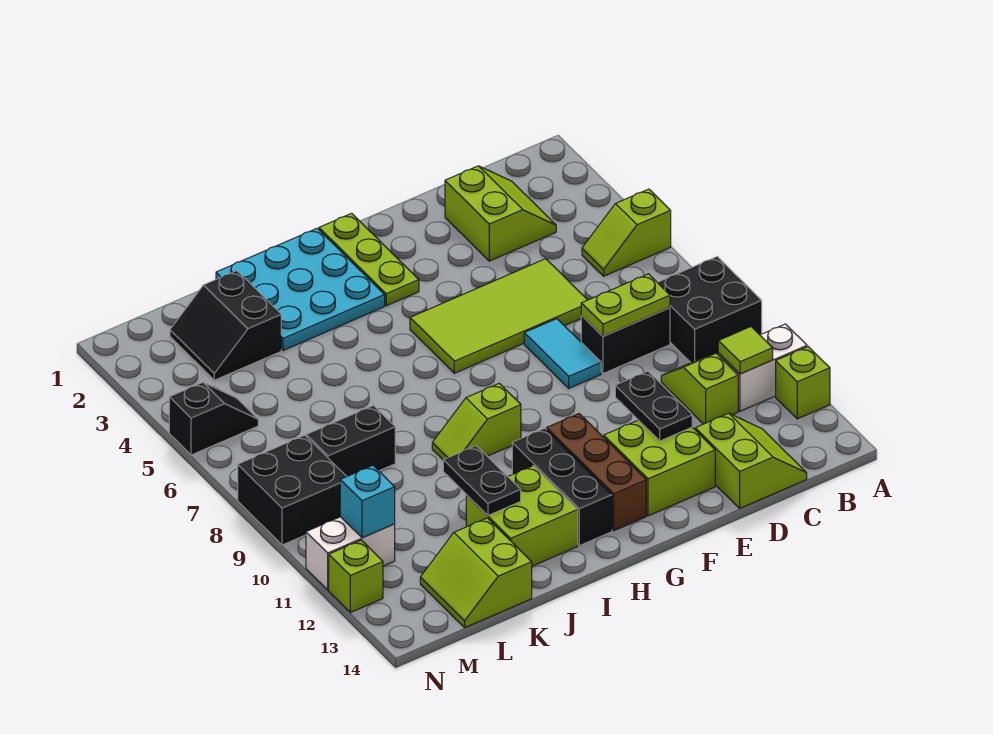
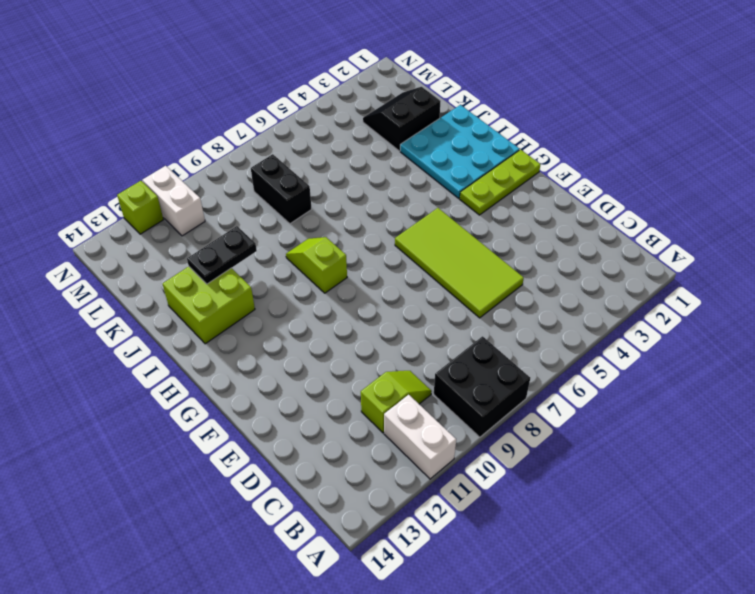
none -> lime slope A5:B5 level 1 top A
none -> lime brick A12 level 1
none -> lime slope C2:D3 level 1 top D

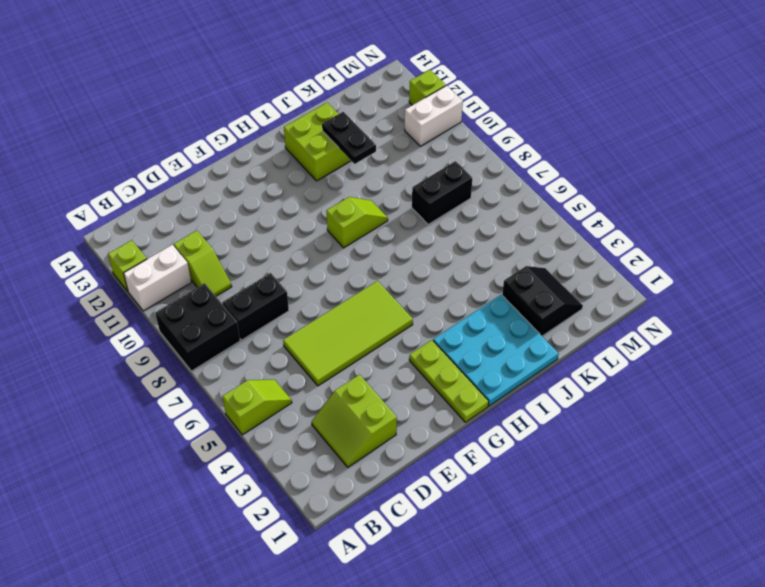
none -> lime slope C13:D14 level 1 top D
none -> cyan tile E7:E8 level 1
none -> lime brick E12:F13 level 1

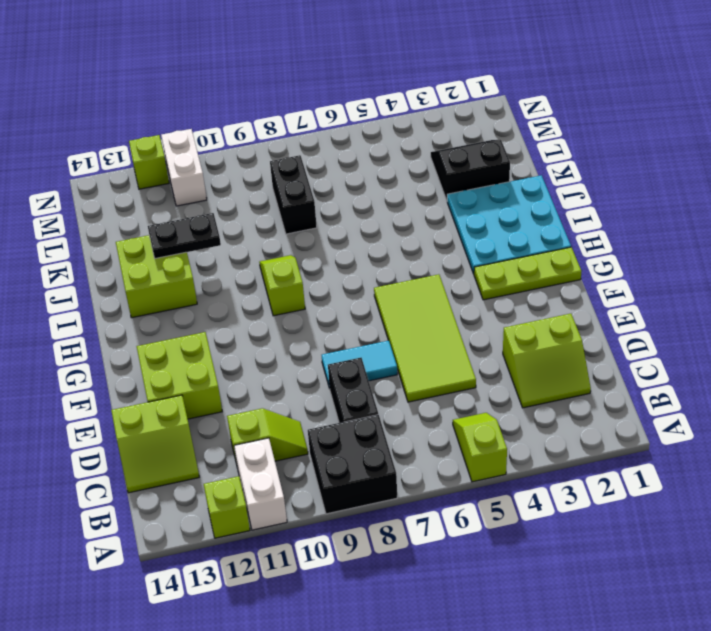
none -> brown brick G11:G13 level 1
none -> black brick H11:H13 level 1
none -> lime slope K13:L14 level 1 top K

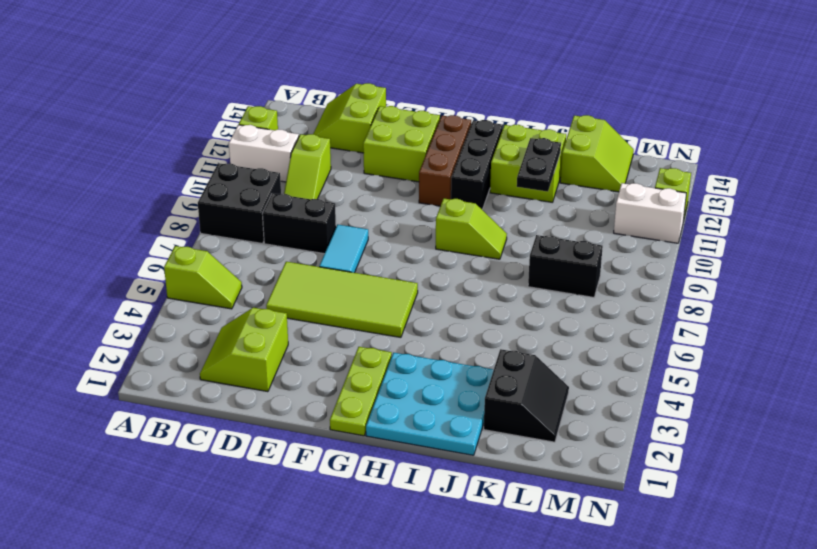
none -> black slope M5:N5 level 1 top N
none -> black brick M8:N9 level 1
none -> lime tile B11 level 2

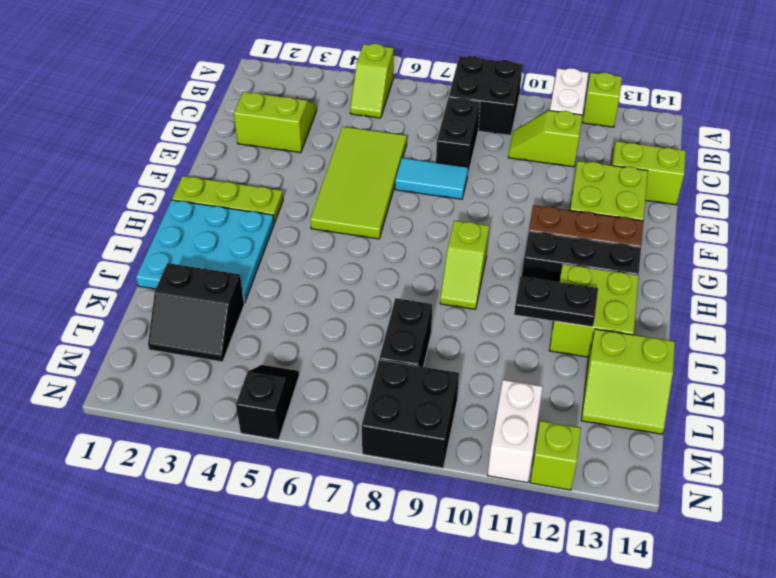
none -> lime tile B11 level 2
none -> lime plate C8:D8 level 2
none -> black plate E11:E12 level 2

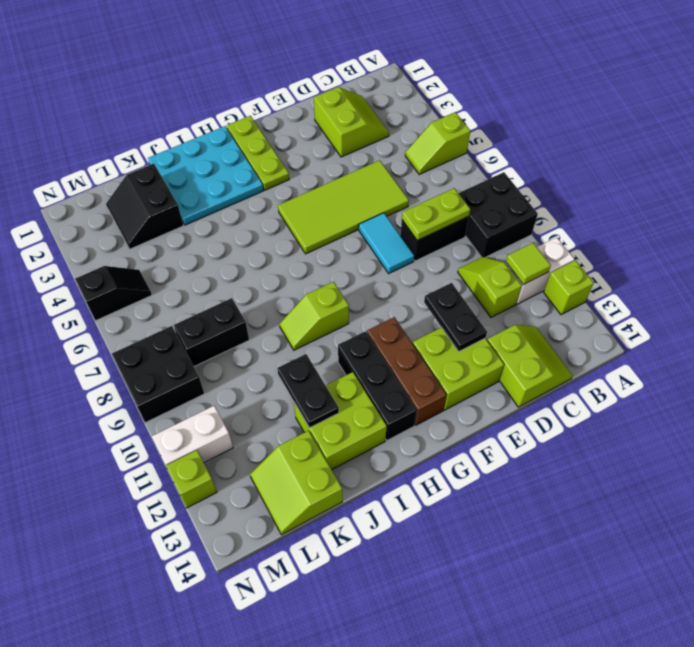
none -> cyan brick M11 level 2

